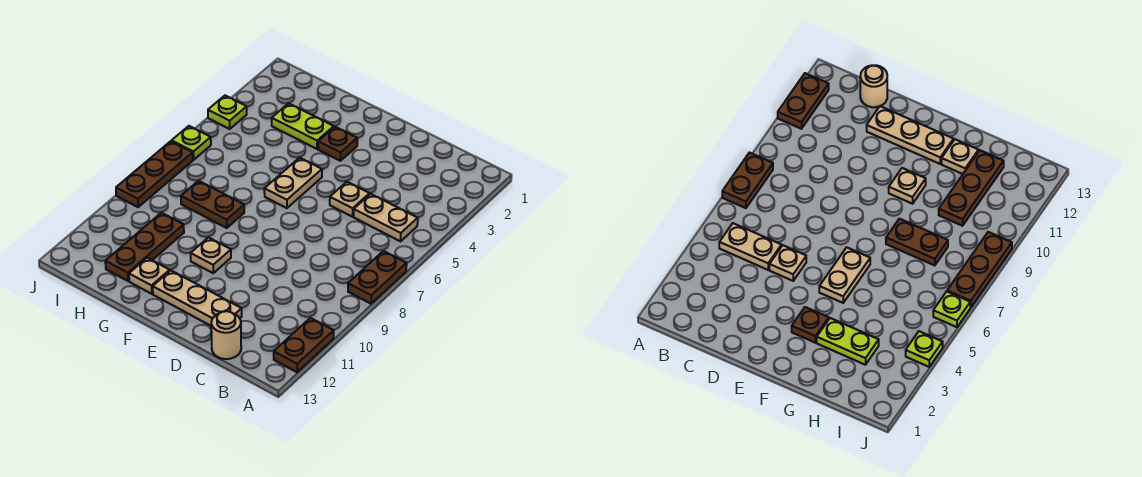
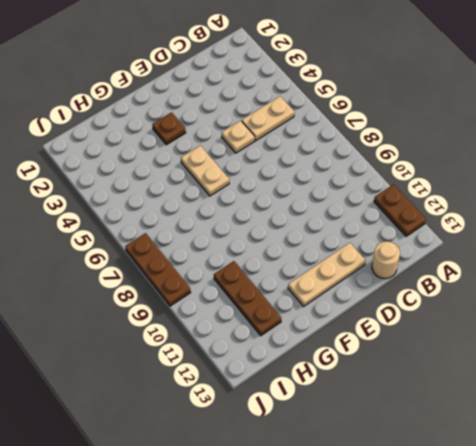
none -> brown plate A7:A8 level 1
none -> tan plate F10 level 1
none -> lime plate G3:H3 level 1

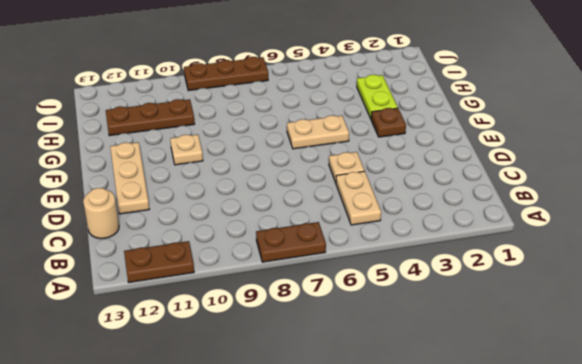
none -> brown plate G8:H8 level 1
none -> tan plate G12 level 1
none -> lime plate J4 level 1

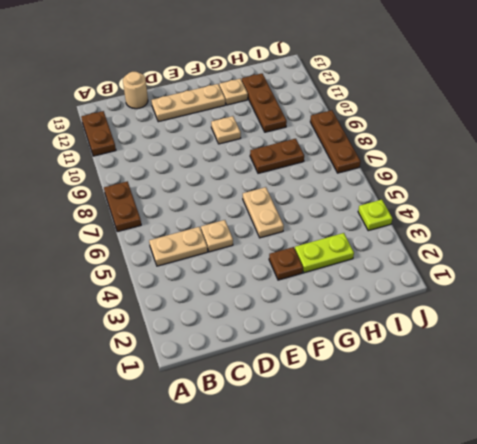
none -> lime plate J6 level 1

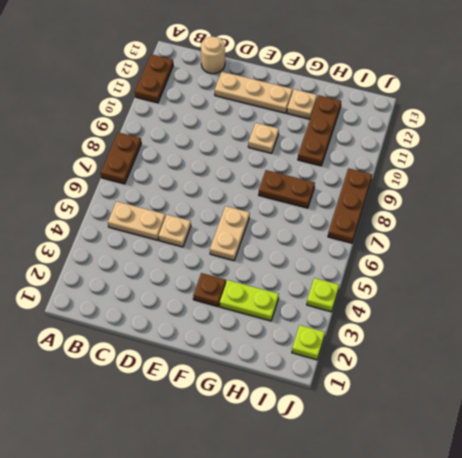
lime plate J2 level 1 -> lime plate J6 level 1

